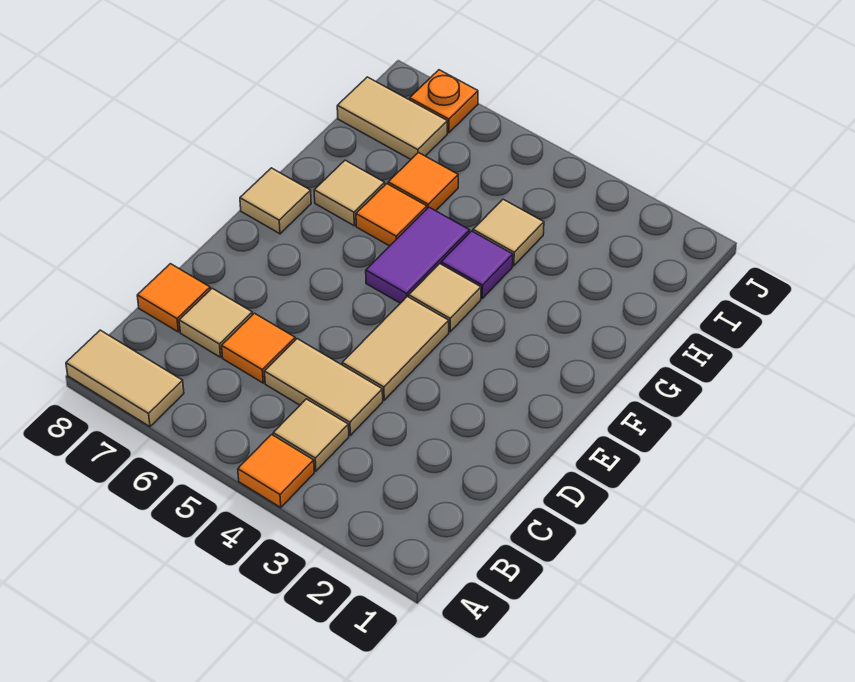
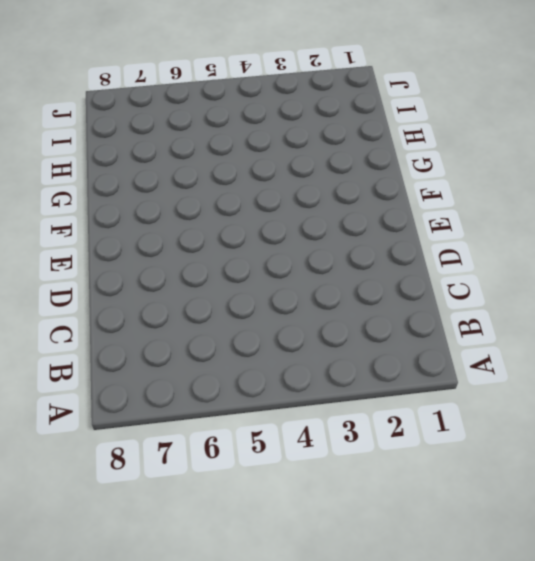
none -> orange tile A4 level 1
none -> tan tile A7:A8 level 1
none -> tan tile B4 level 1

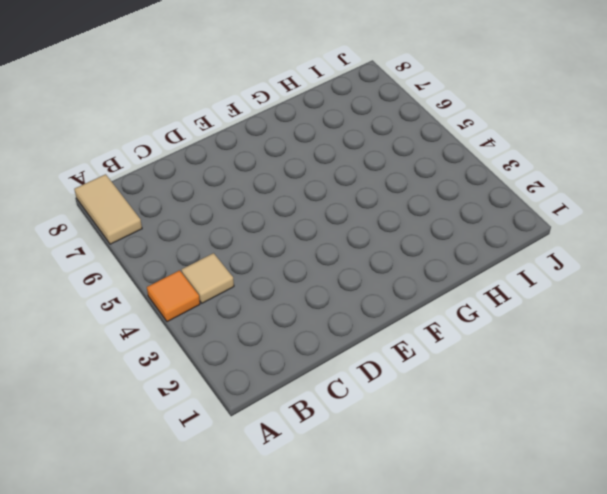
none -> tan tile C4:C5 level 1
none -> orange tile C6 level 1
none -> tan tile C7 level 1

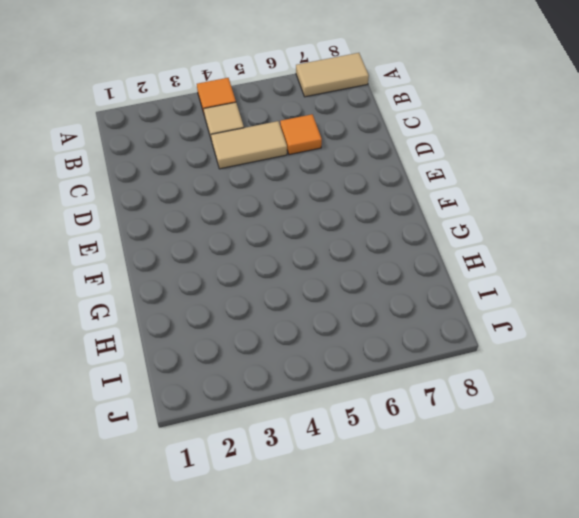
none -> tan tile C7 level 1
none -> orange tile C8 level 1
none -> tan tile D4:E4 level 1

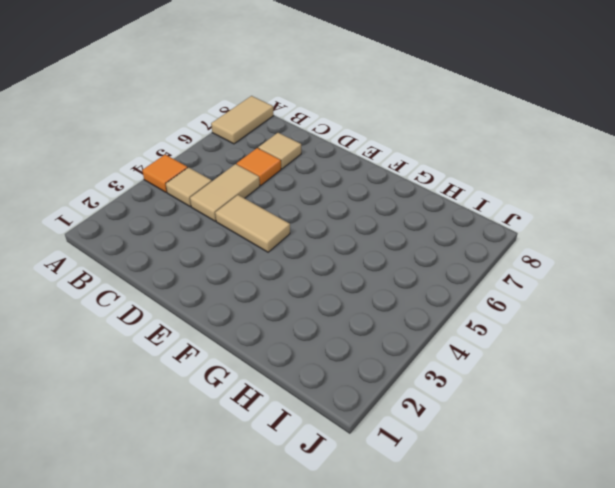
none -> orange tile C8 level 1
none -> tan tile F4 level 1
none -> purple tile F5:G5 level 1

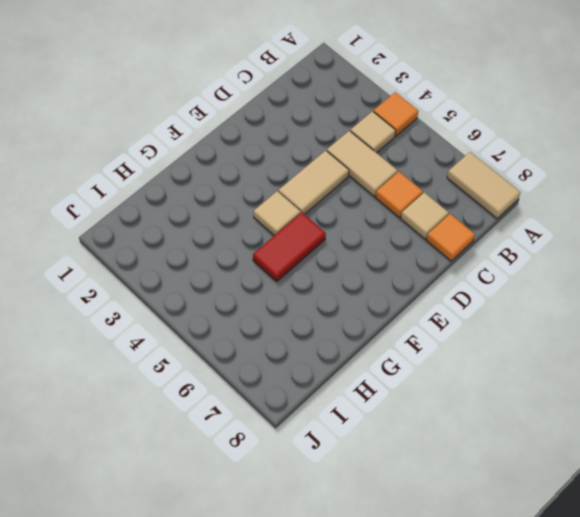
red tile F5:G5 level 1 -> purple tile F5:G5 level 1
none -> tan tile F8 level 1
none -> purple tile G4 level 1
none -> orange tile G6 level 1

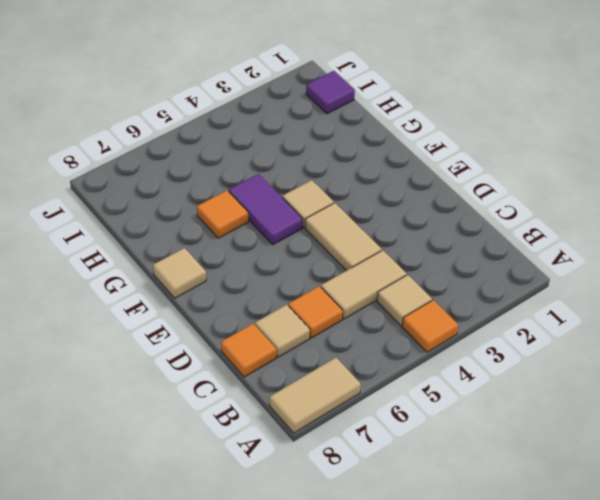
purple tile I1 level 1 -> purple tile G4 level 1
none -> tan tile G7 level 1
none -> tan tile H4 level 1
none -> orange tile H6 level 1

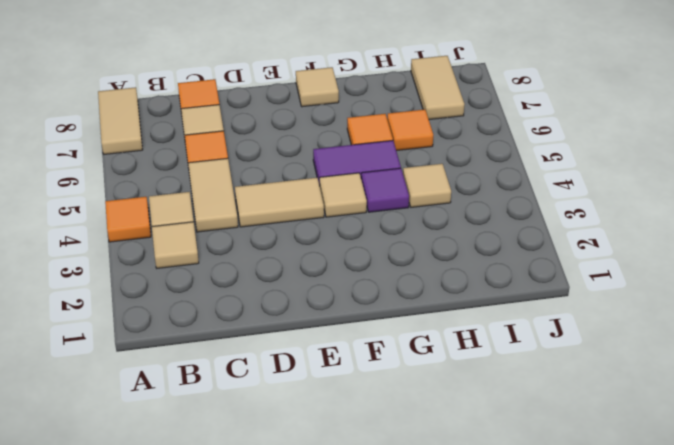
tan tile B3 level 1 -> tan tile G7 level 1
none -> orange plate J7 level 1

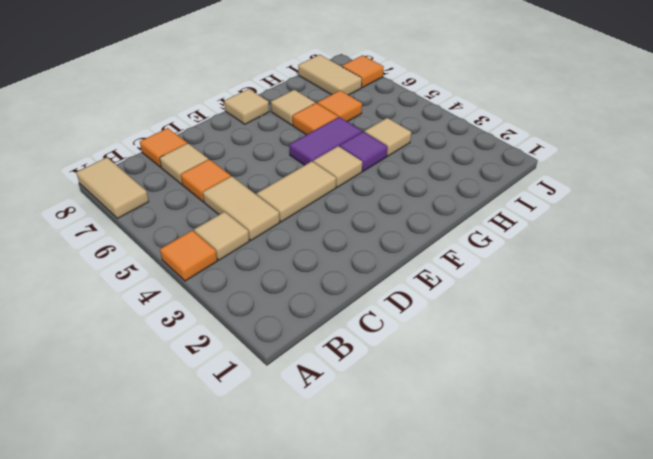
orange tile J7 level 1 -> orange plate J7 level 1

